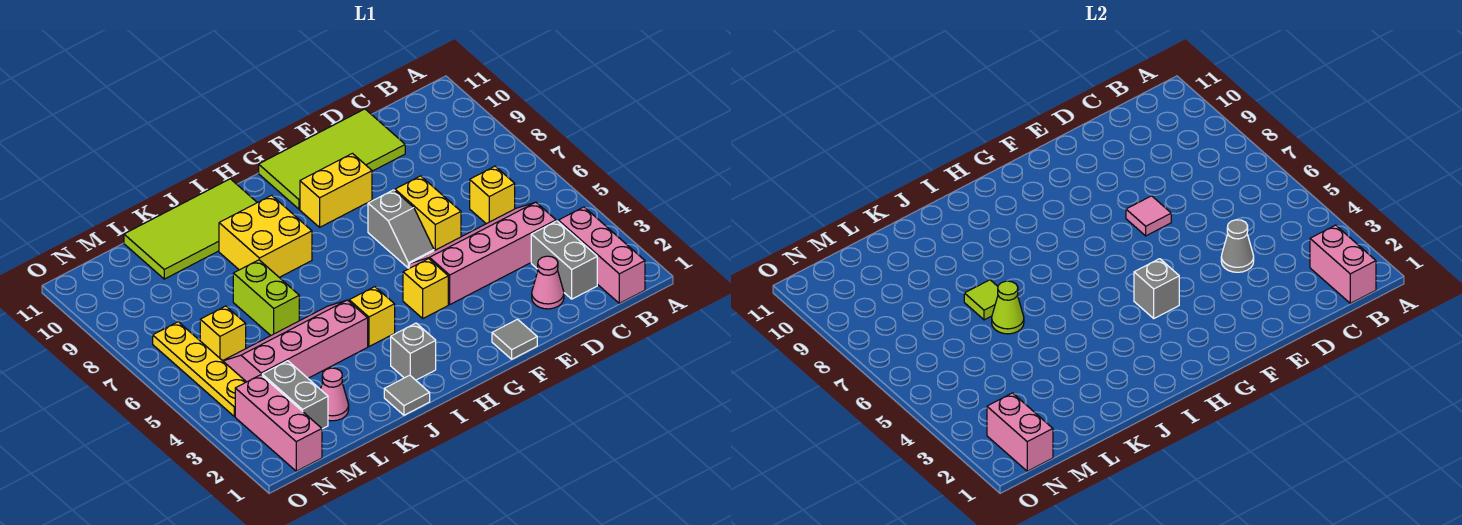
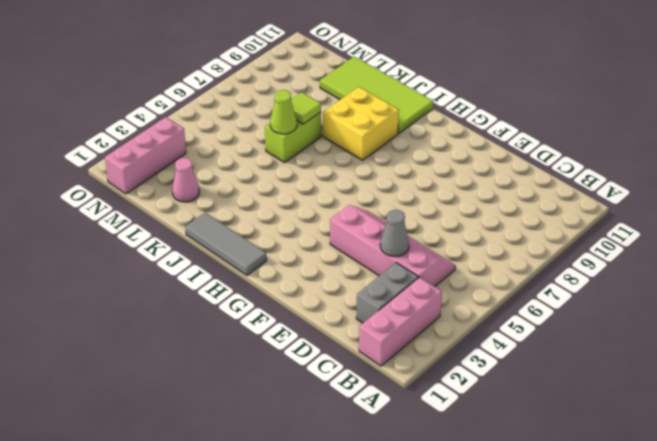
grey tile H1:J1 level 1 -> grey tile J1 level 1
none -> yellow brick C6 level 1
none -> pink cone D2 level 1
none -> lime tile D10:G11 level 1
none -> yellow brick E6:E7 level 1

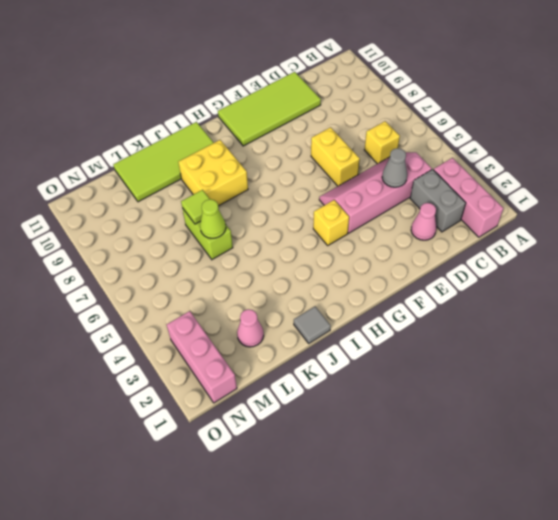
none -> grey tile F1 level 1
none -> grey slope F6:F7 level 1 top 7
none -> yellow brick F9:G9 level 1
none -> grey brick I2 level 1

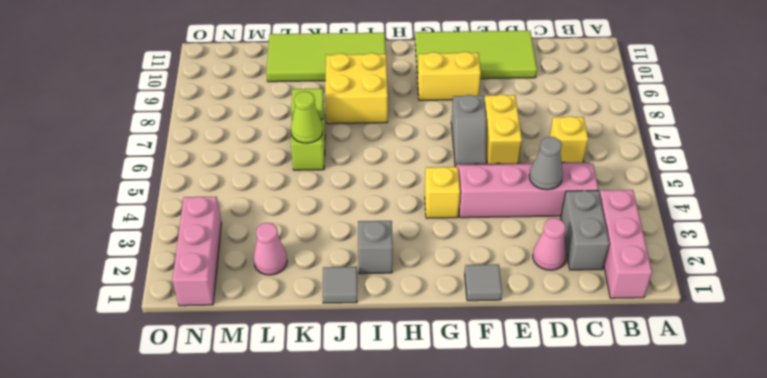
none -> yellow brick I4 level 1
none -> pink slope J4:M5 level 1 top 4
none -> grey brick M2:M3 level 1
none -> yellow brick M6 level 1

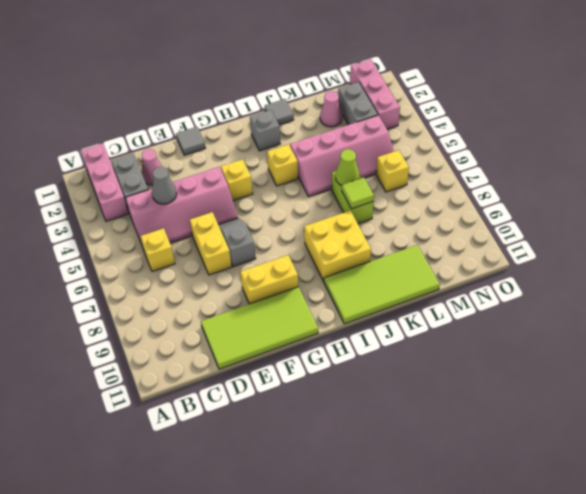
none -> yellow plate N4:N7 level 1
none -> pink brick B1:B2 level 2
none -> pink tile E7 level 2
none -> grey brick G4 level 2

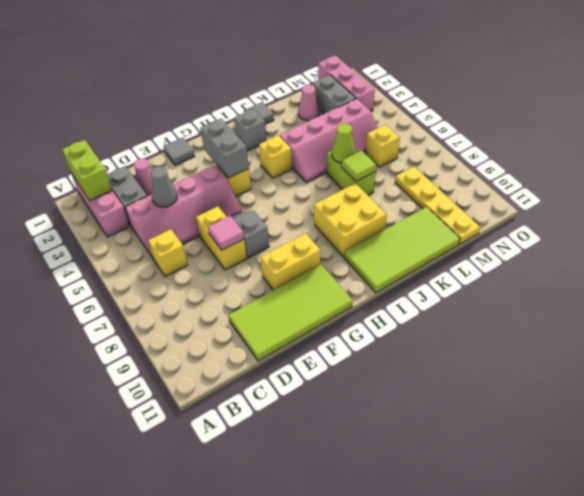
lime brick B1:B2 level 2 -> pink brick B1:B2 level 2
grey brick G3:G4 level 2 -> grey brick G4 level 2
yellow plate M8:M11 level 1 -> yellow plate N4:N7 level 1
none -> pink brick N1:N2 level 2

